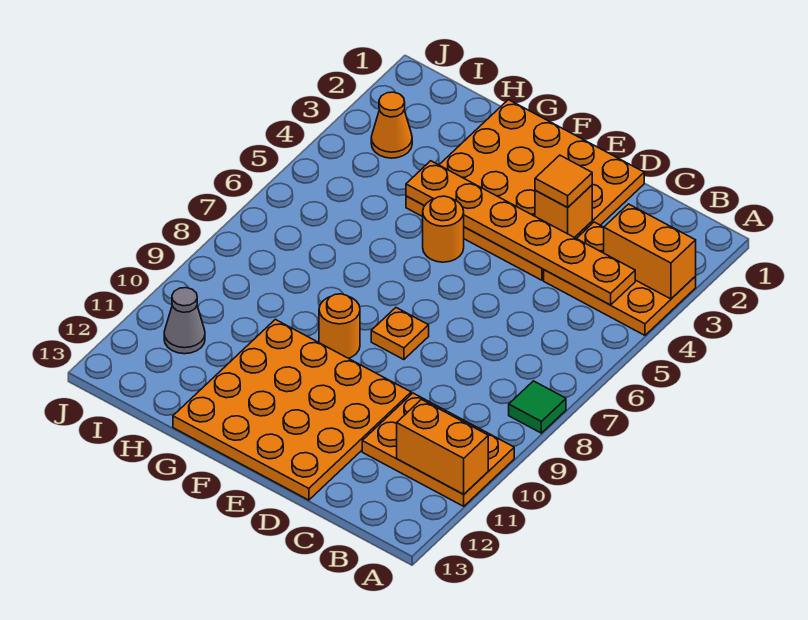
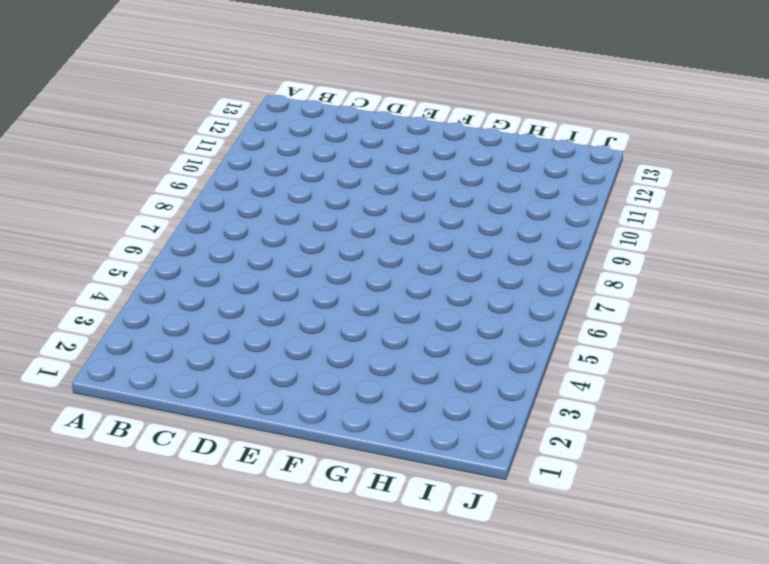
none -> orange plate A3:C4 level 1
none -> green tile A8 level 1
none -> orange plate A10:C11 level 1

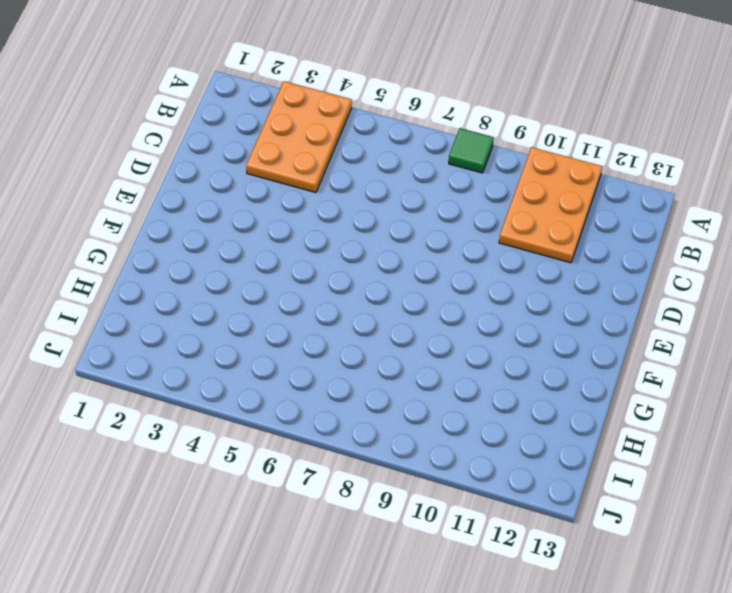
none -> orange plate D1:G4 level 1
none -> orange plate D10:G13 level 1
none -> orange plate E8 level 1

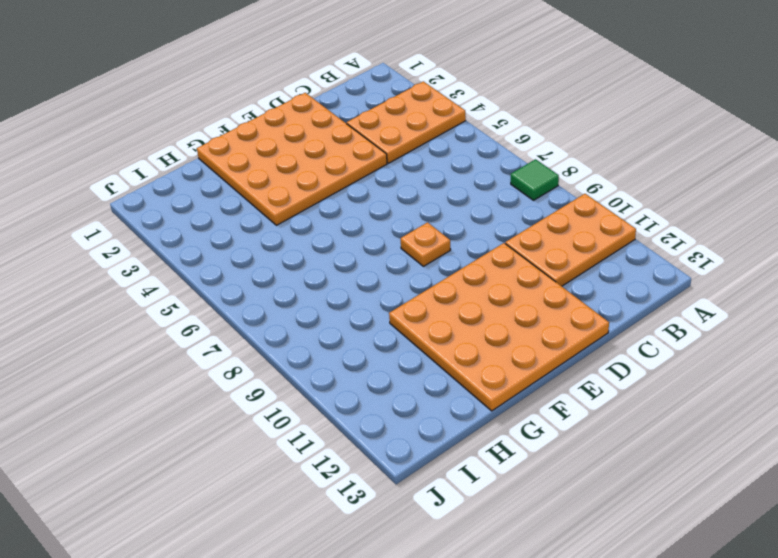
none -> orange round brick F5 level 1
none -> orange round brick F9 level 1
none -> orange cone I3 level 1

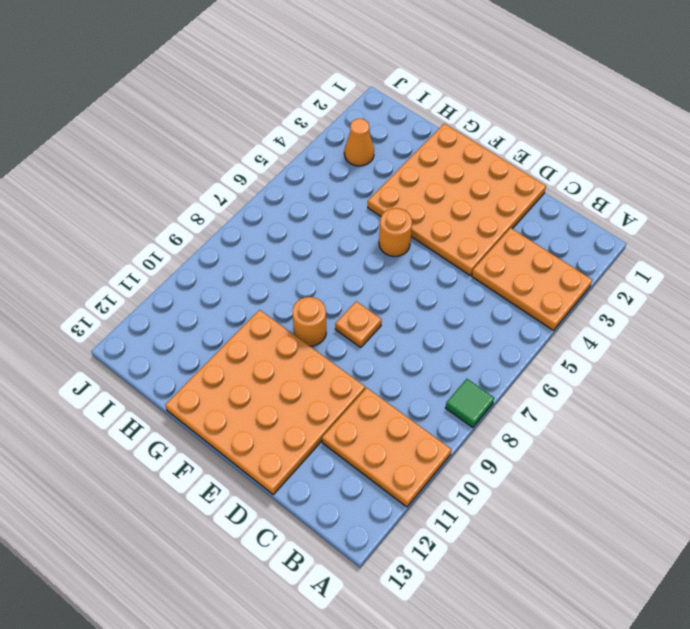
none -> grey cone I11 level 1
none -> orange brick A3:B3 level 2
none -> orange brick A11:B11 level 2

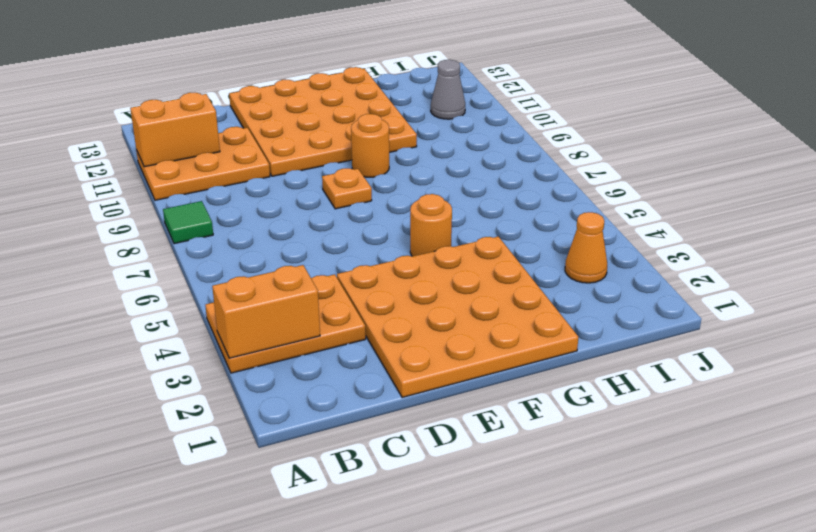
none -> orange plate B4:G4 level 2
none -> orange brick D3 level 2
none -> orange tile D3 level 3

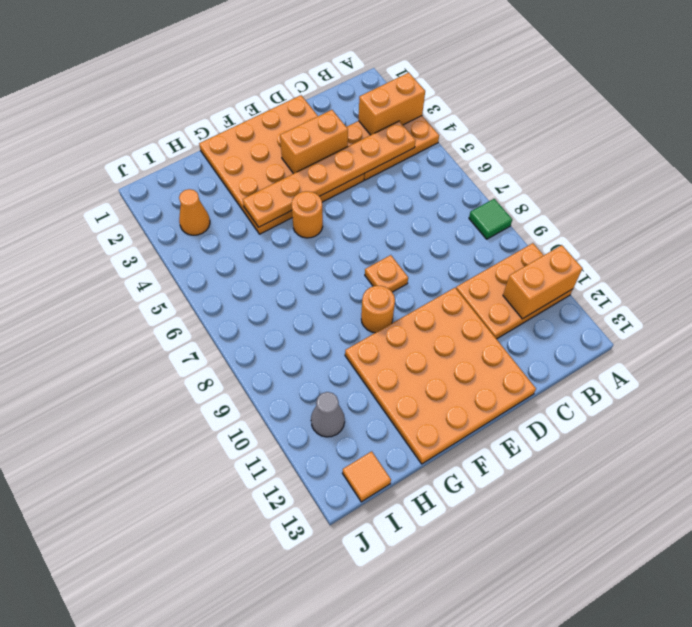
orange brick D3:E3 level 2 -> orange brick D3 level 2
orange tile I13 level 1 -> orange tile D3 level 3

